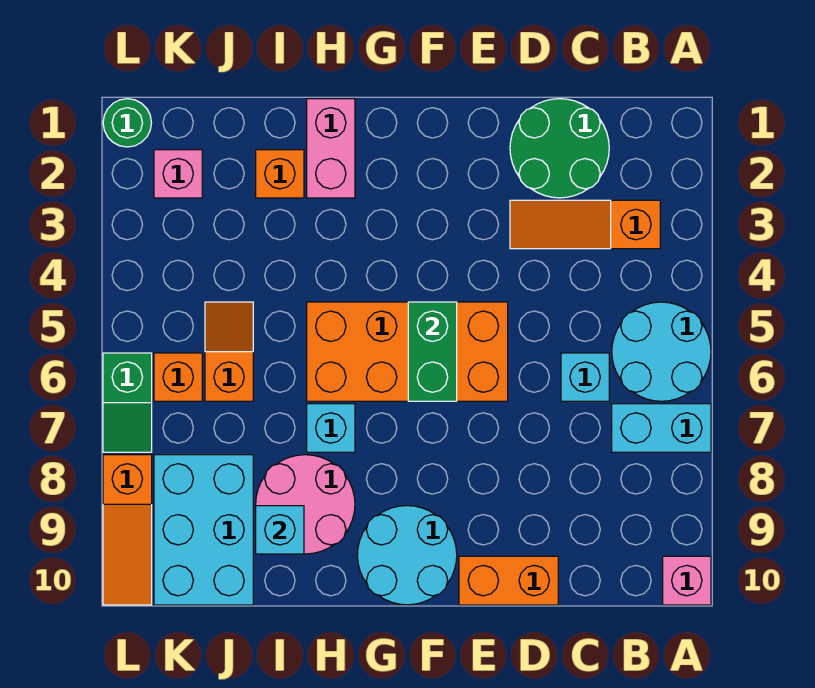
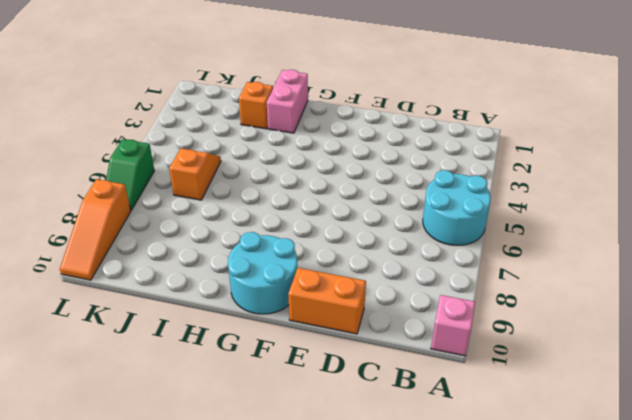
none -> cyan brick A7:B7 level 1
none -> orange slope B3:D3 level 1 top B
none -> green round brick C1:D2 level 1

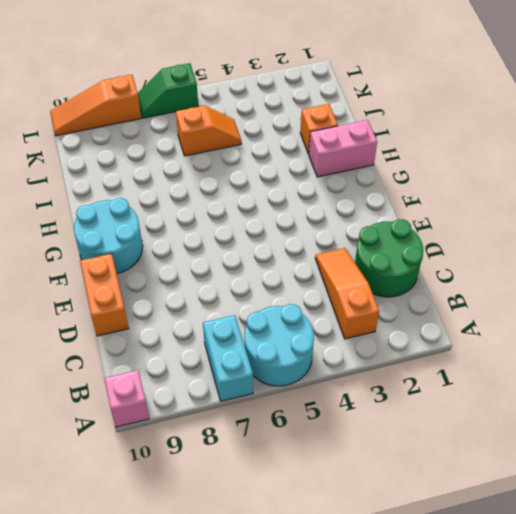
none -> cyan brick C6 level 1
none -> orange brick E5:H6 level 1
none -> cyan brick H7 level 1

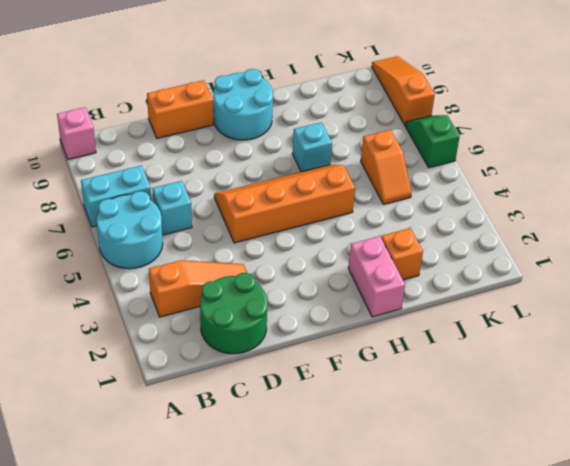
orange slope E5:H6 level 1 top 5 -> orange brick E5:H6 level 1
none -> pink round brick H8:I9 level 1
none -> cyan brick J8:K10 level 1
none -> pink brick K2 level 1

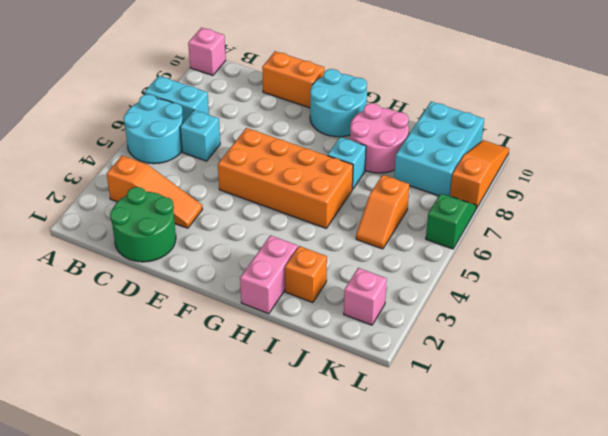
none -> orange brick K6 level 1
none -> green round brick L1 level 1
none -> green brick F5:F6 level 2

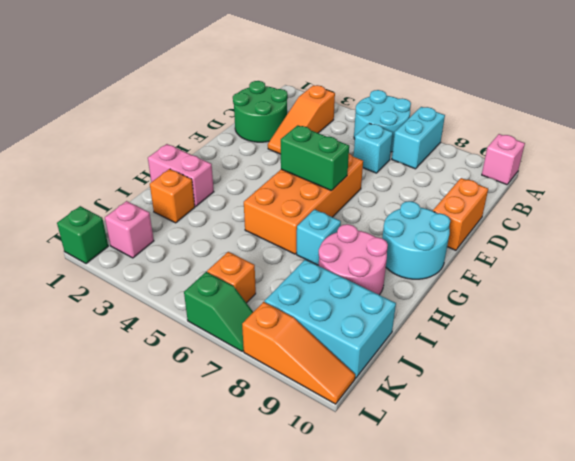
green brick L1 level 1 -> green round brick L1 level 1
none -> orange slope J5:J6 level 1 top 6
none -> cyan brick I9 level 2

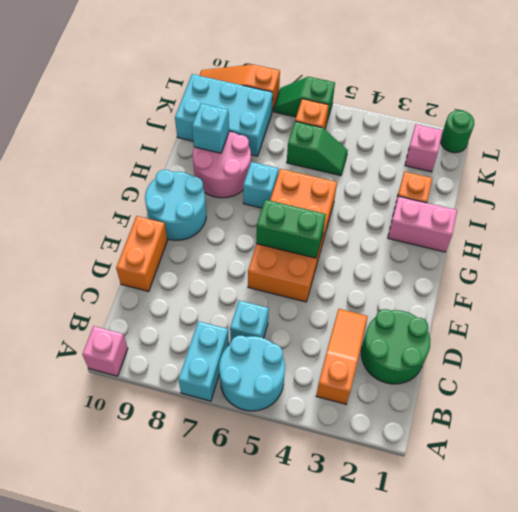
green slope J5:J6 level 1 top 6 -> orange slope J5:J6 level 1 top 6

